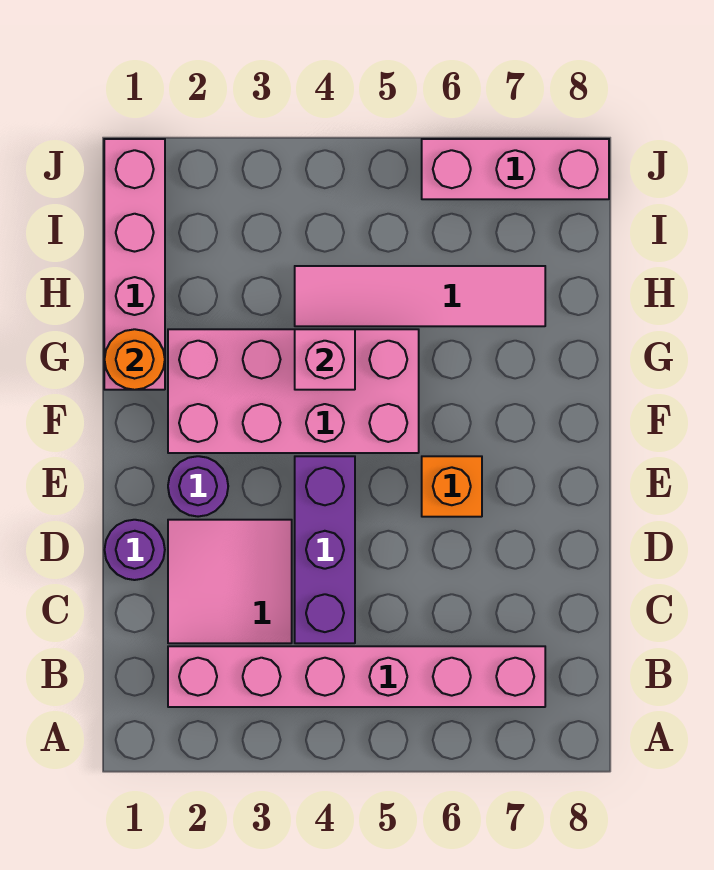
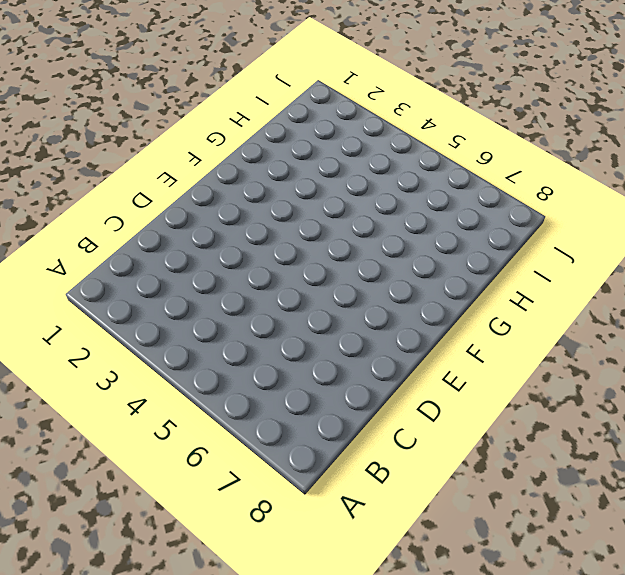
none -> pink brick B2:B7 level 1
none -> pink tile C2:D3 level 1
none -> purple brick C4:E4 level 1

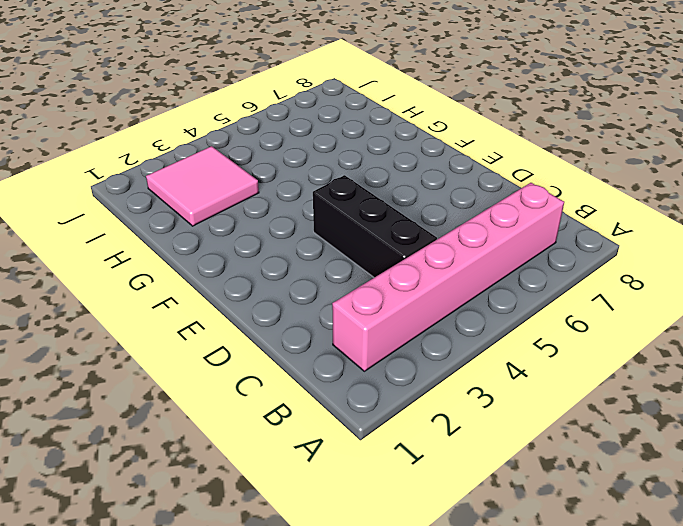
black brick C4:E4 level 1 -> purple brick C4:E4 level 1
pink tile H2:I3 level 1 -> pink tile C2:D3 level 1
none -> purple round brick D1 level 1
none -> purple round brick E2 level 1
none -> orange brick E6 level 1

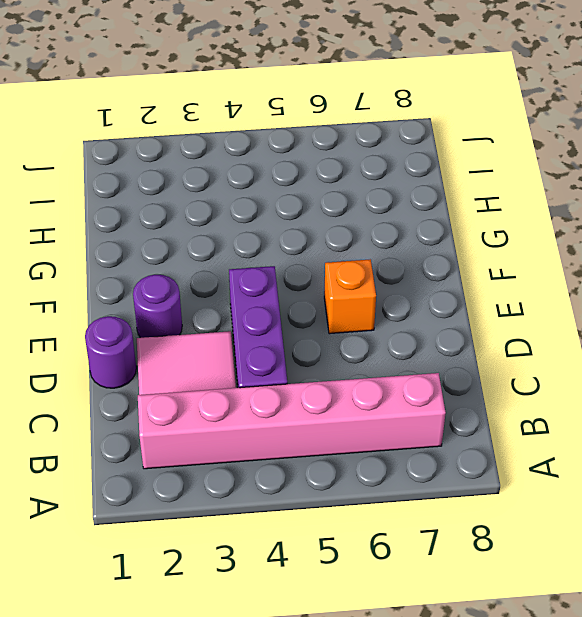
none -> pink brick F2:G5 level 1
none -> pink brick G1:J1 level 1
none -> pink tile H4:H7 level 1

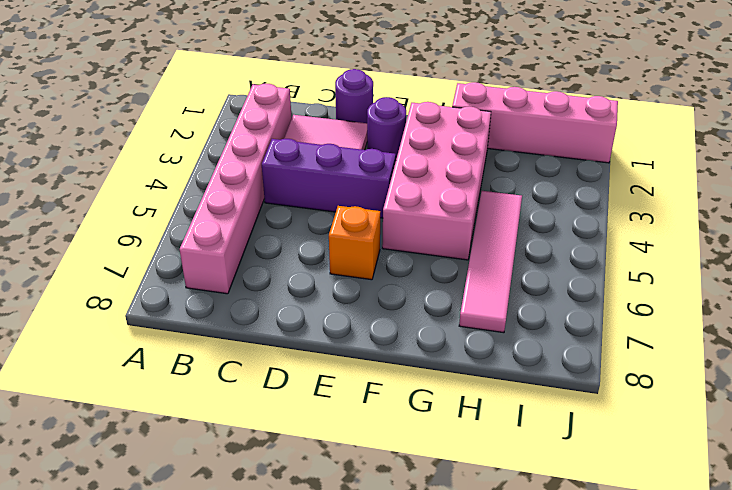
none -> pink brick J6:J8 level 1
none -> orange round brick G1 level 2
none -> pink brick G4 level 2

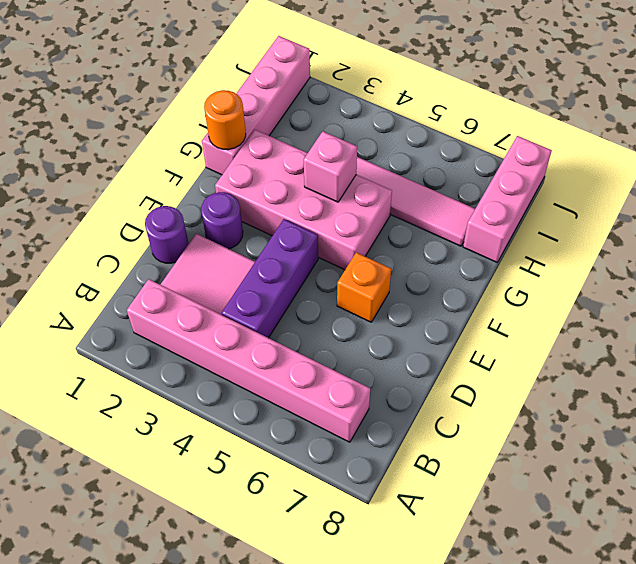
pink brick H8:J8 level 1 -> pink brick J6:J8 level 1

